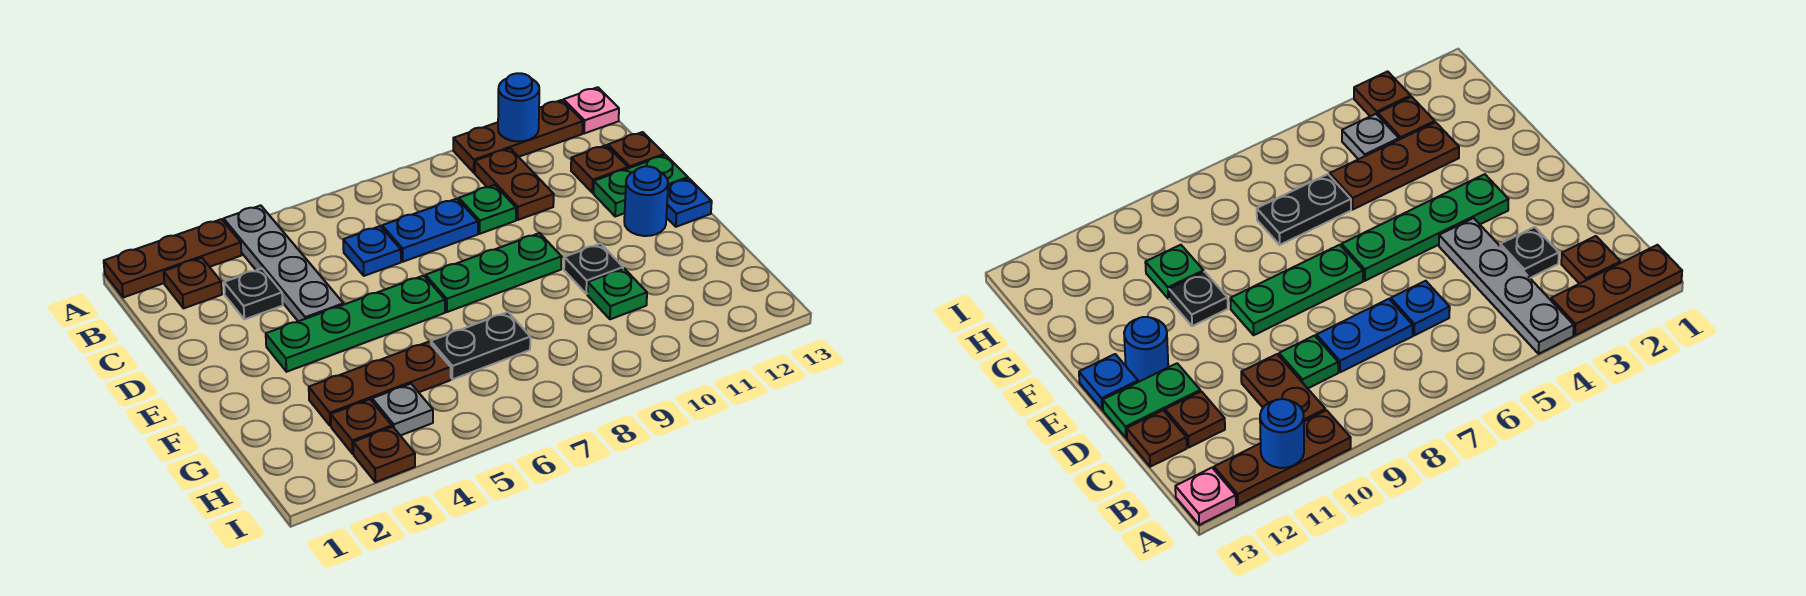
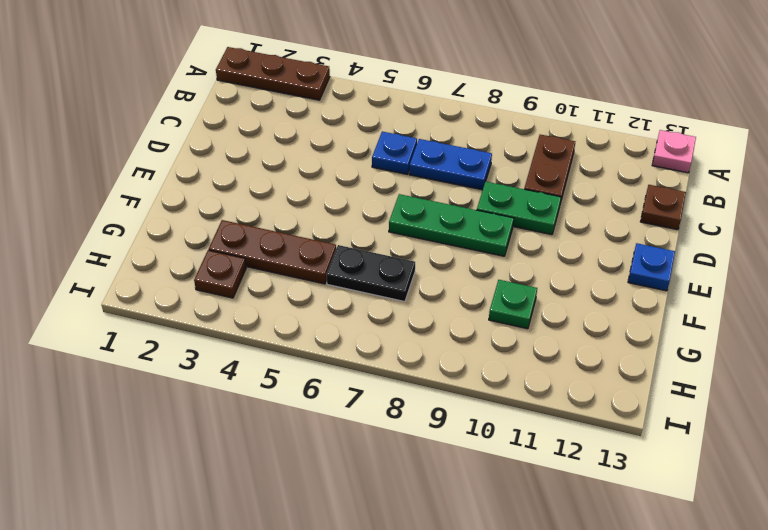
green plate D9:D10 level 1 -> green plate D12:D13 level 1
none -> grey plate A4:D4 level 1
none -> brown plate A10:A12 level 1
none -> brown plate B2 level 1

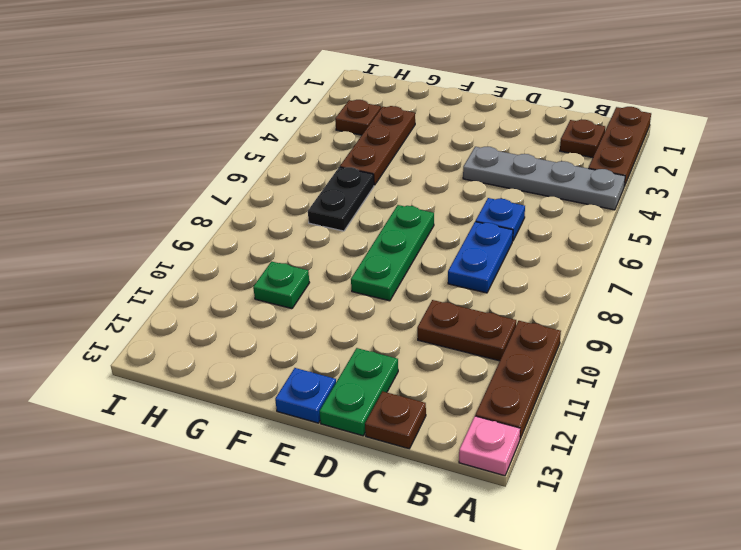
none -> black plate C3 level 1
none -> green plate C9 level 1
none -> brown plate C12 level 1

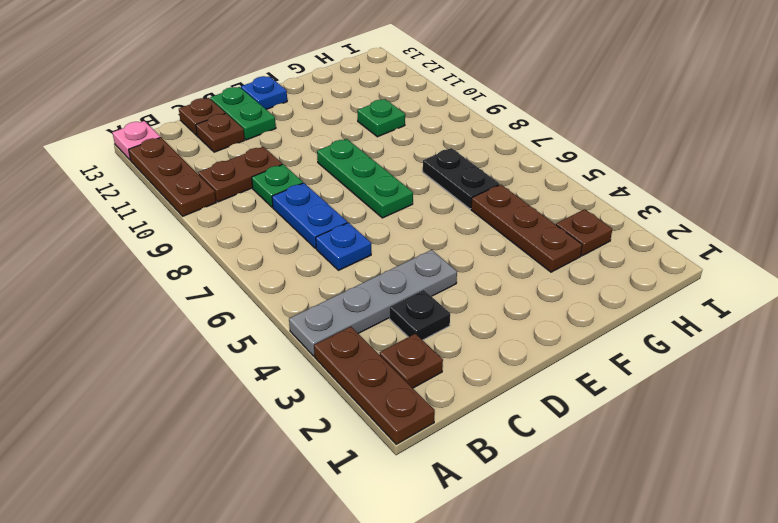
none -> green plate E3:E6 level 1
none -> blue round brick E12 level 1
none -> black plate F10 level 1

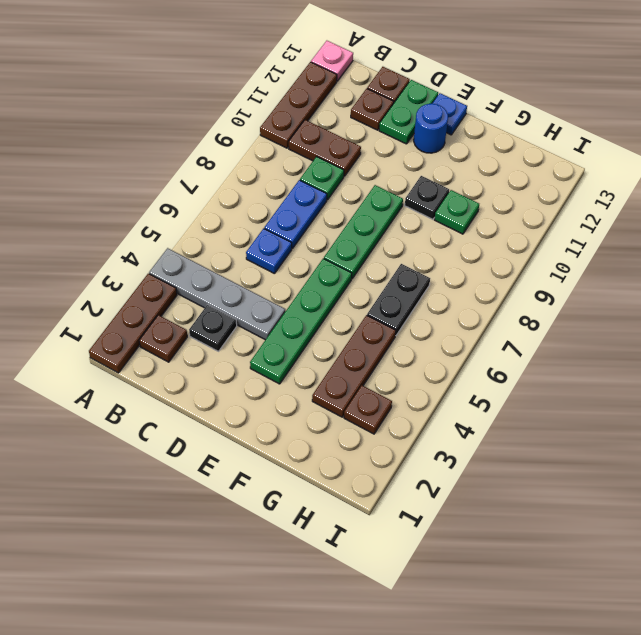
none -> grey plate H4 level 1
none -> brown plate I3 level 1
none -> blue round brick A11 level 2

